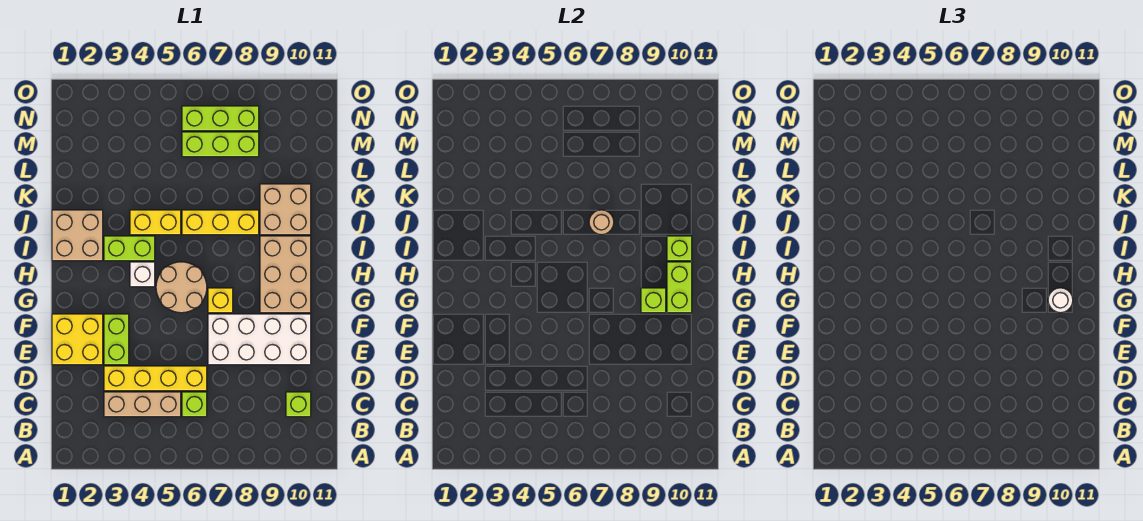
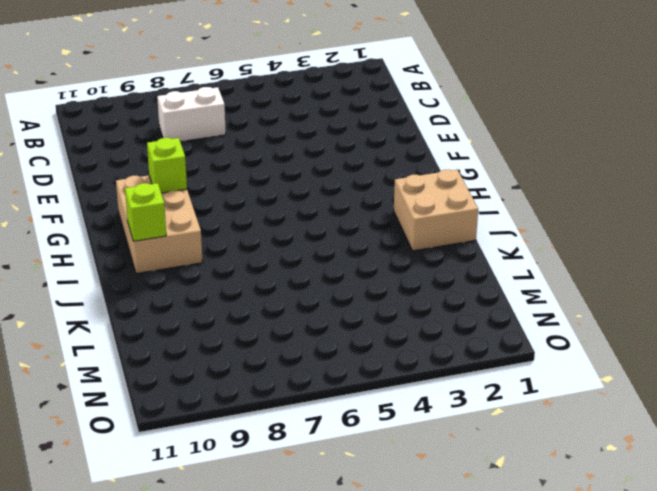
white brick C7:C8 level 1 -> none
none -> tan brick C3:C5 level 1
none -> lime brick C6 level 1
none -> lime brick C10 level 1

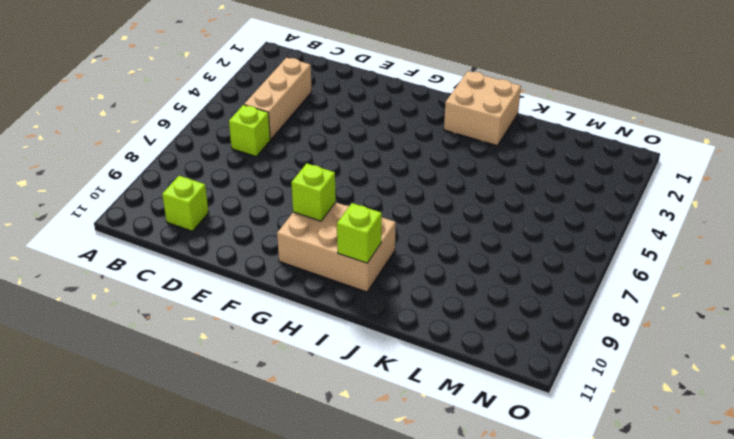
none -> yellow brick D3:D6 level 1
none -> yellow brick E1:F2 level 1
none -> lime brick E3:F3 level 1

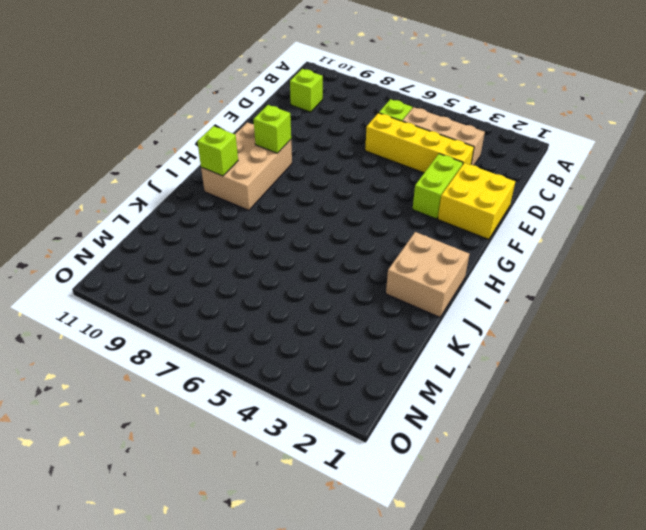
none -> white brick E7:F10 level 1
none -> tan round brick G5:H6 level 1
none -> yellow brick G7 level 1

